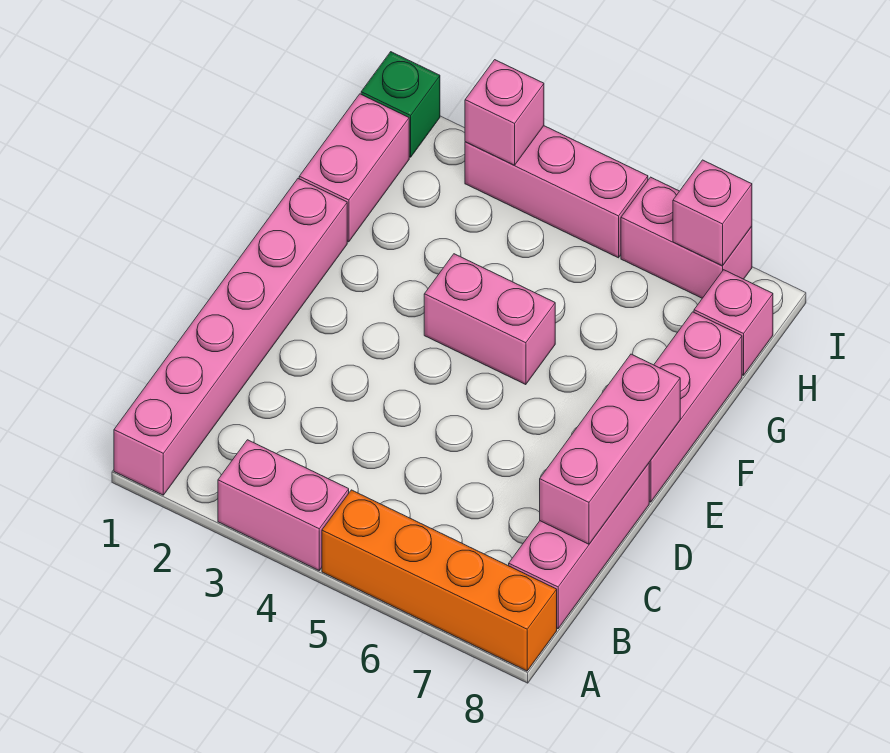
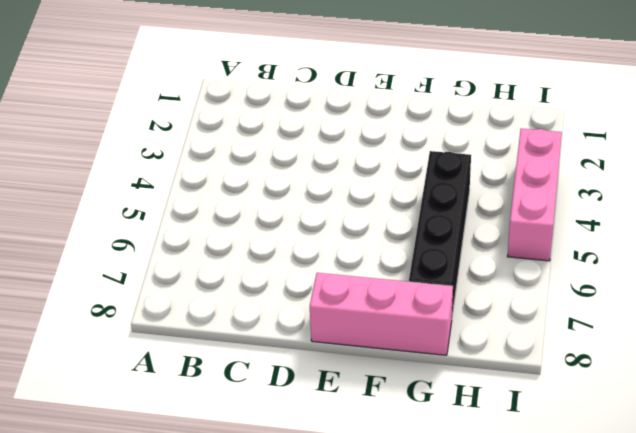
black brick G4:G7 level 1 -> none
none -> pink brick A1:F1 level 1
none -> pink brick A3:A4 level 1
none -> orange brick A5:A8 level 1

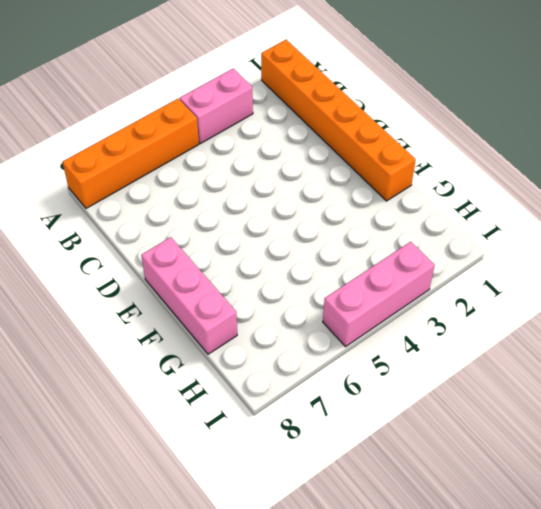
orange brick A1:F1 level 1 -> pink brick A1:F1 level 1
none -> pink brick B8:D8 level 1
none -> pink brick F4:F5 level 1
none -> pink brick G1:H1 level 1

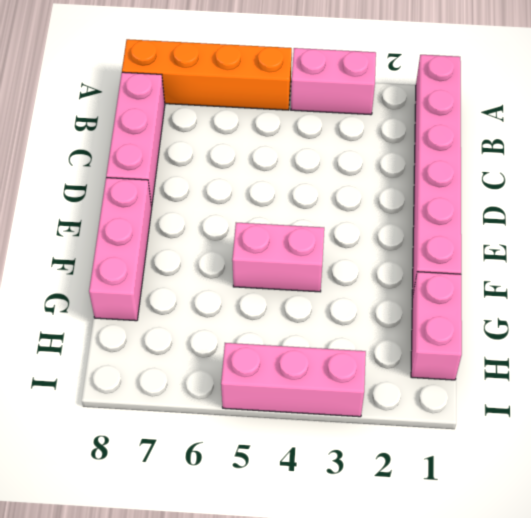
none -> pink brick H8 level 1
none -> green brick I1 level 1
none -> pink brick I6:I7 level 1

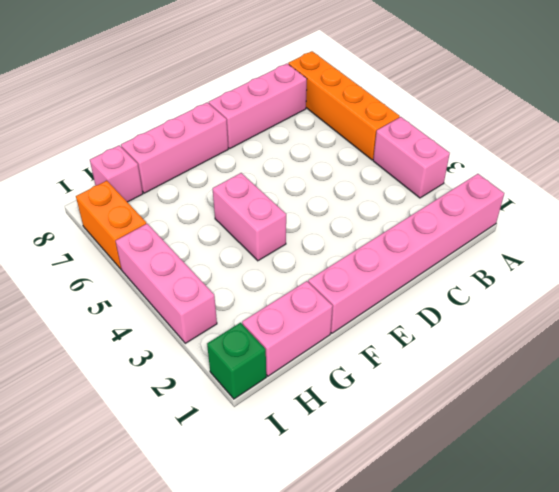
orange brick I6:I7 level 1 -> pink brick I6:I7 level 1
none -> pink brick C8:E8 level 2
none -> pink brick I3 level 2
none -> pink brick I7 level 2

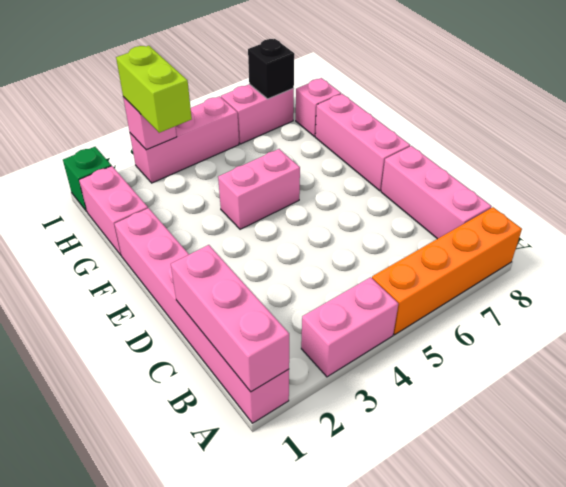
pink brick A1:C1 level 2 -> pink brick C8:E8 level 2
lime brick H3:I3 level 3 -> none
black brick I7 level 2 -> pink brick I7 level 2

